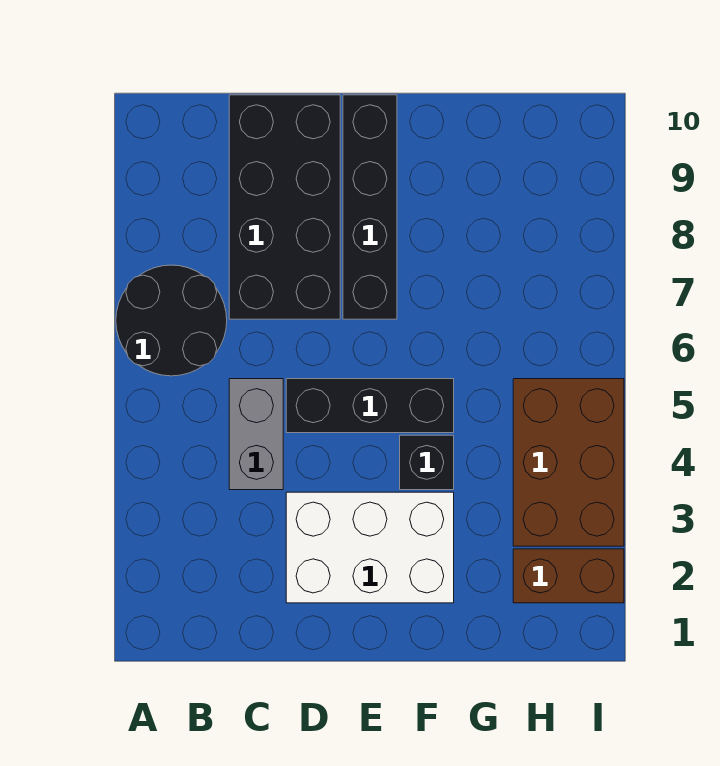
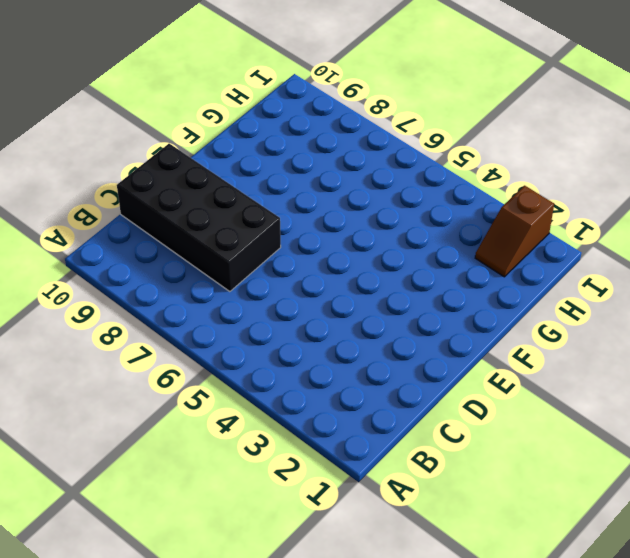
brown slope H2:I2 level 1 top I -> brown brick H2:I2 level 1
none -> black round brick A6:B7 level 1
none -> grey brick C4:C5 level 1

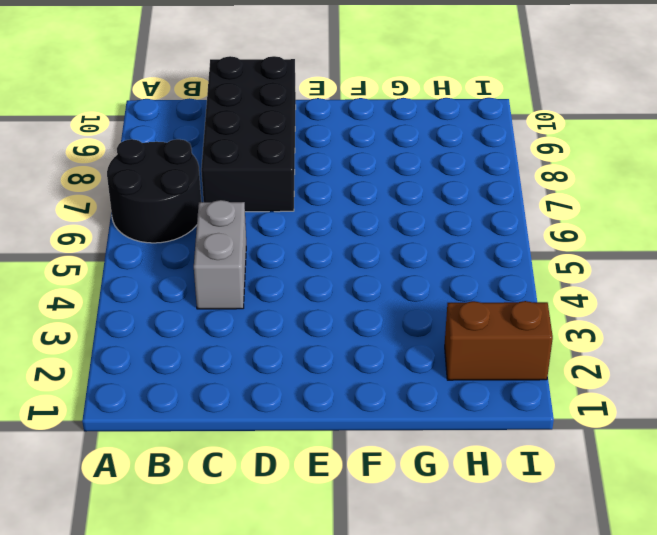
none -> white brick D2:F3 level 1
none -> black brick D5:F5 level 1

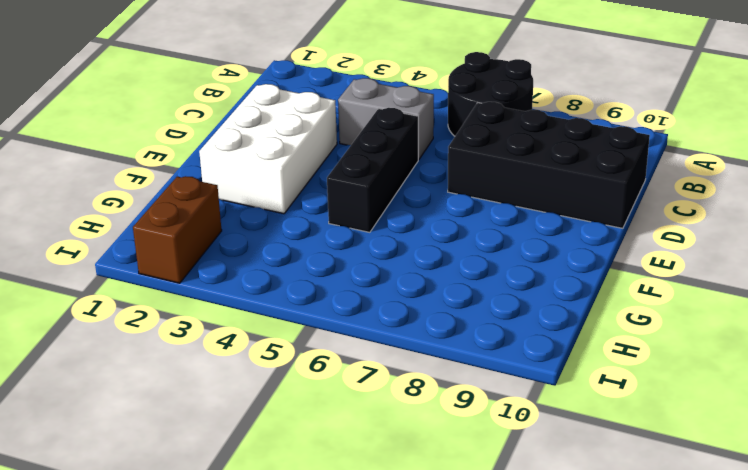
none -> black brick E7:E10 level 1
none -> black brick F4 level 1

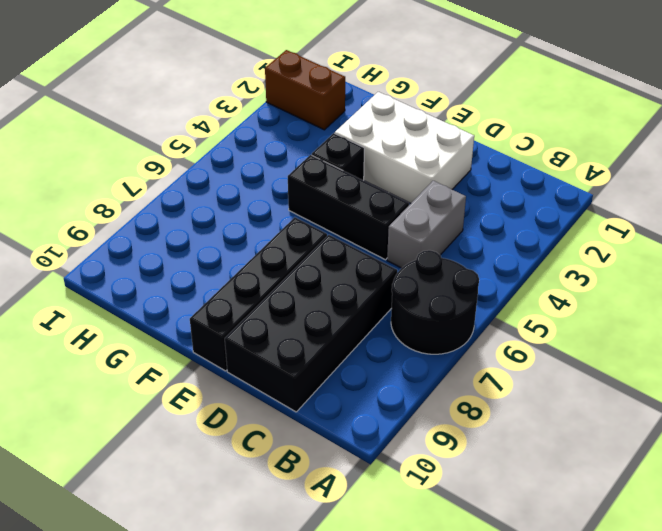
none -> brown brick H3:I5 level 1

